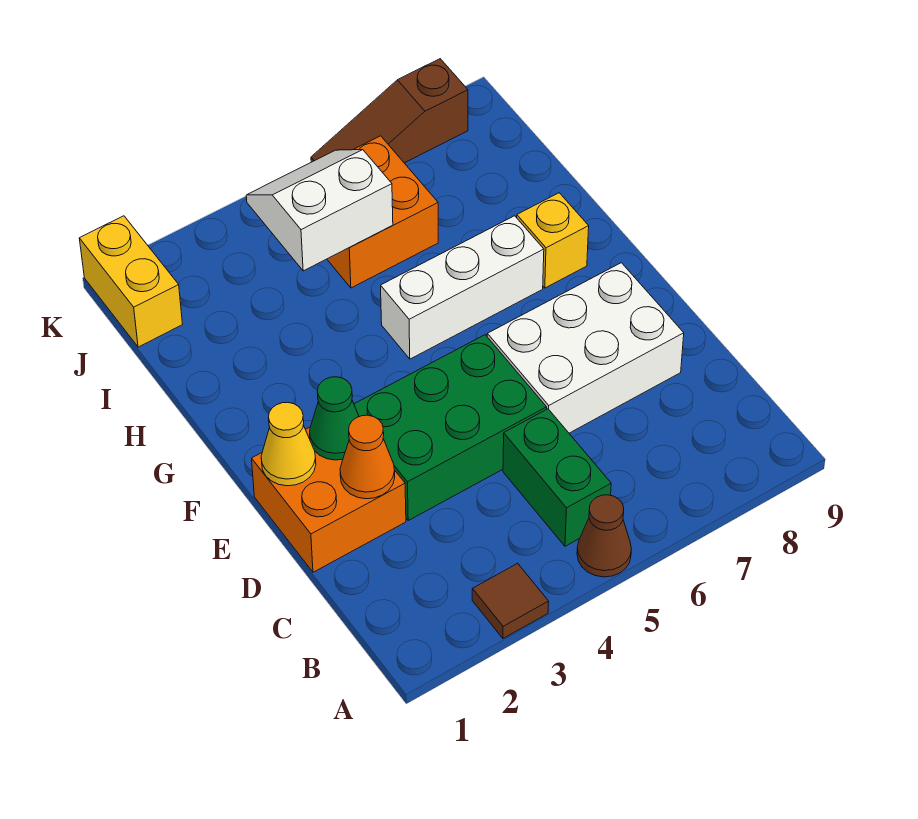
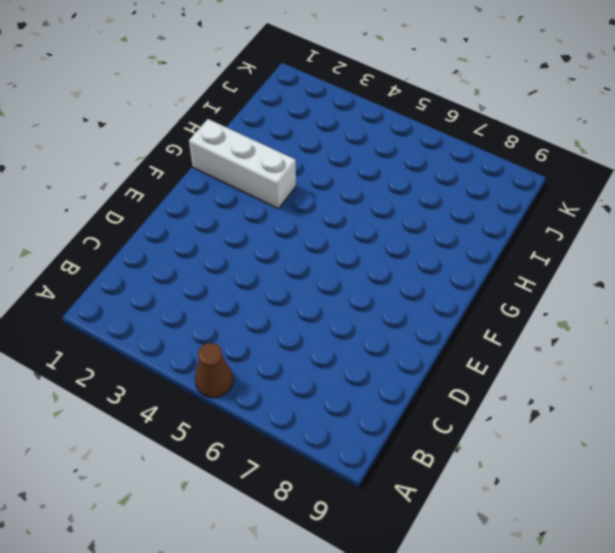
white brick G1:G3 level 1 -> white brick G5:G7 level 1
none -> brown tile A3 level 1
none -> green brick B5:C5 level 1
none -> orange brick D1:E2 level 1

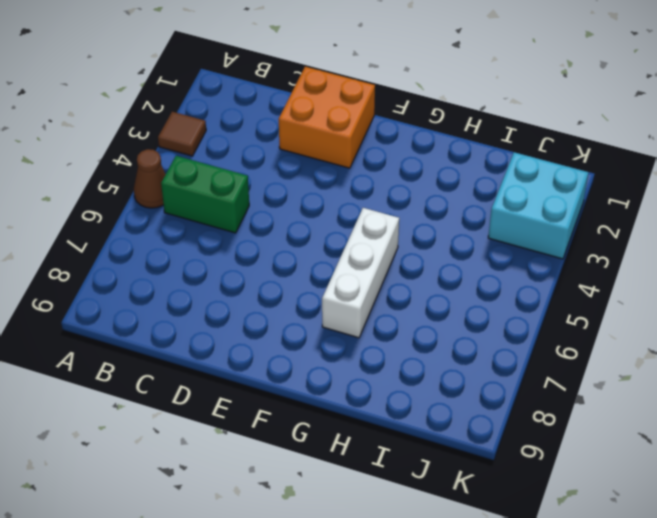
cyan brick J2:K3 level 1 -> none
none -> green brick D3:E5 level 1
none -> white brick D6:E8 level 1
none -> yellow brick G8 level 1

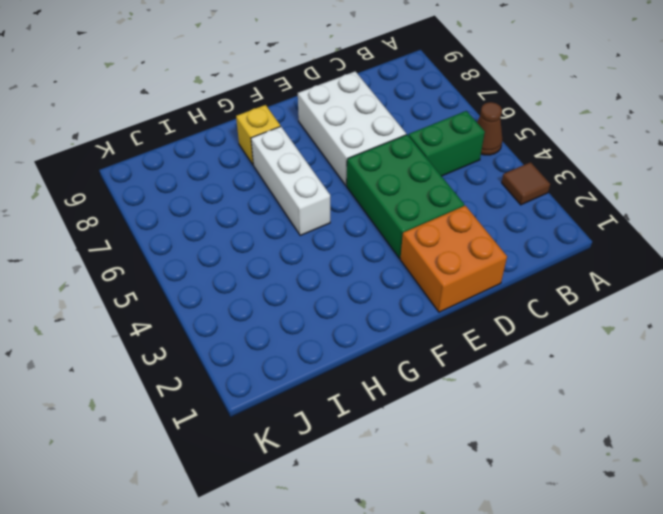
none -> orange brick I5:J6 level 1
none -> yellow brick J1:K1 level 1
none -> brown slope K6:K8 level 1 top 8

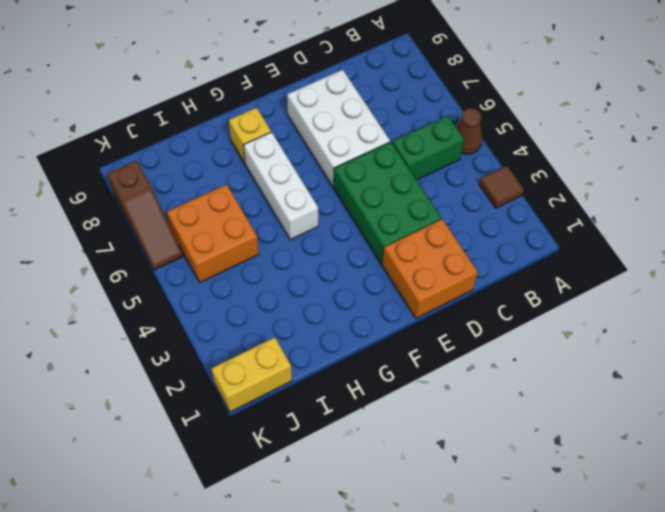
none -> orange cone D2 level 2
none -> yellow cone E1 level 2
none -> green cone E2 level 2

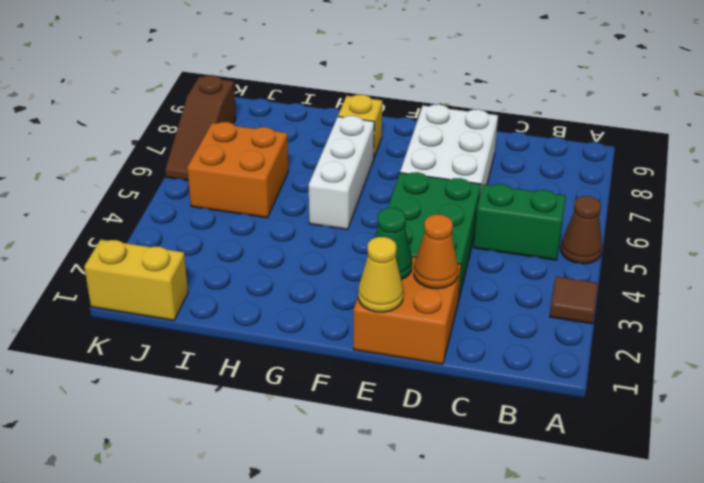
none -> white slope I4:J5 level 2 top I

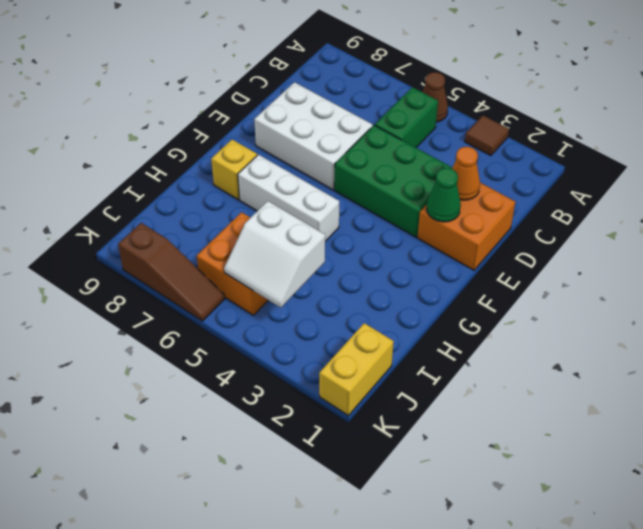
none -> yellow cone E1 level 2

